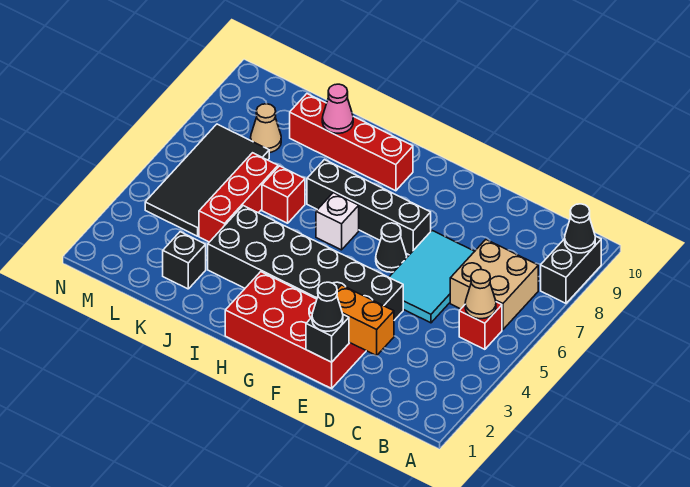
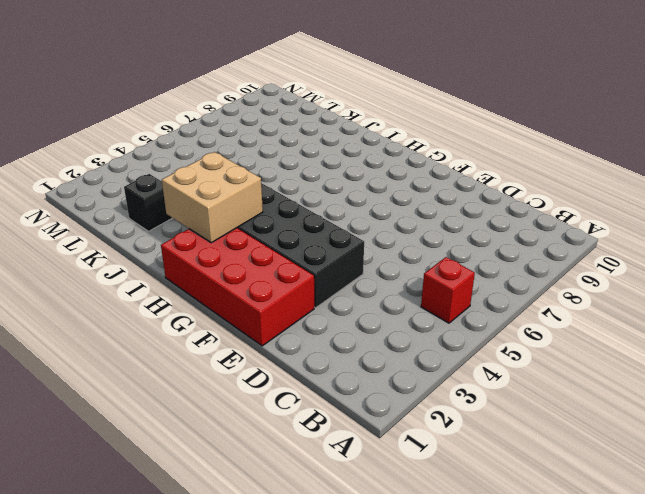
tan brick H2:I3 level 2 -> tan brick B6:C7 level 1
none -> black brick A8:A9 level 1
none -> cyan tile D5:E7 level 1
none -> black cone F6 level 1

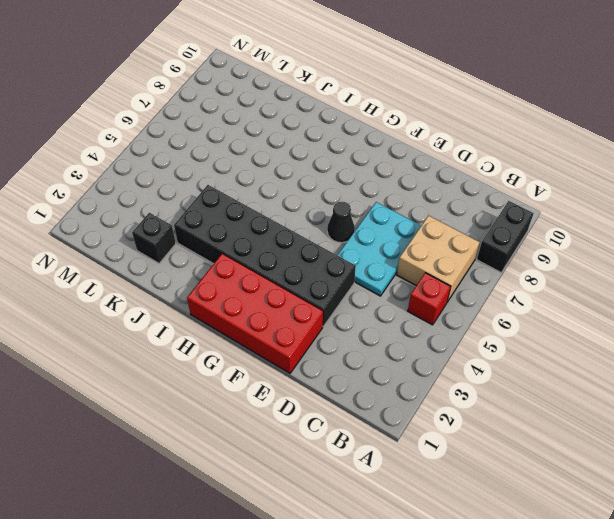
cyan plate D5:E7 level 1 -> cyan tile D5:E7 level 1
none -> black brick F7:I7 level 1
none -> white brick H6 level 1
none -> red brick H9:K9 level 1

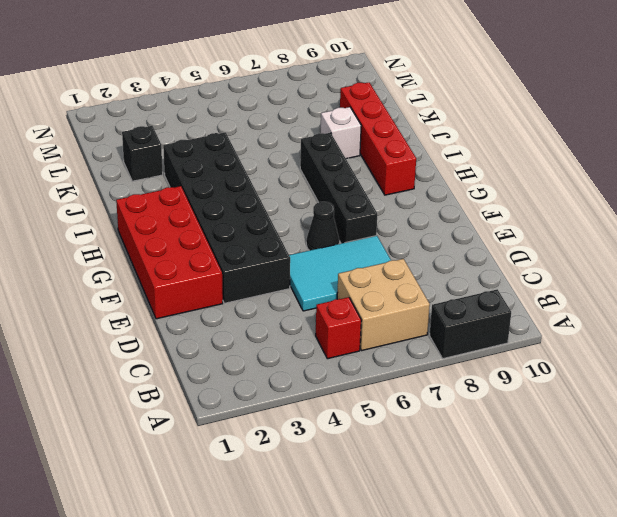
white brick J8 level 1 -> white brick H6 level 1
none -> red brick J6 level 1
none -> red brick K4:K6 level 1
none -> black tile L4:M7 level 1

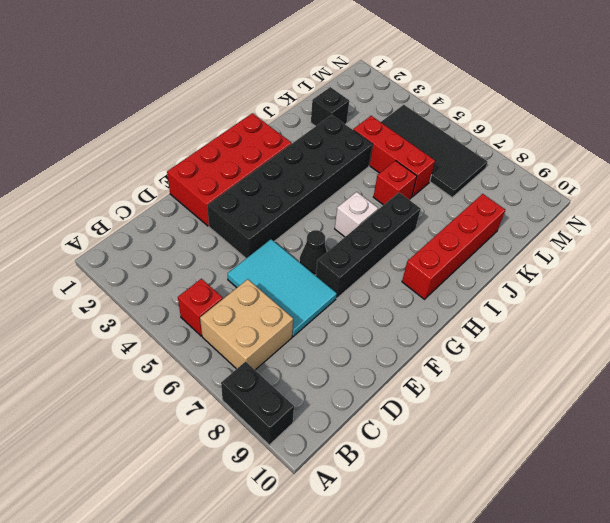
none -> tan cone L8 level 1
none -> black cone A9 level 2
none -> tan cone B5 level 2

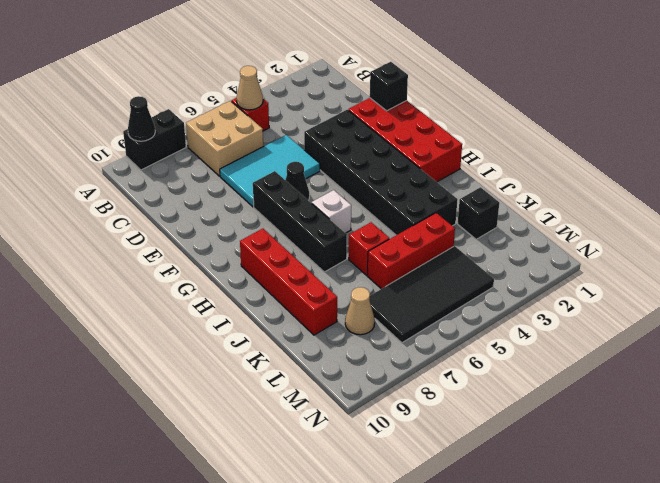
none -> orange brick D2:E2 level 2
none -> pink cone J9 level 2
none -> black cone E1 level 3

